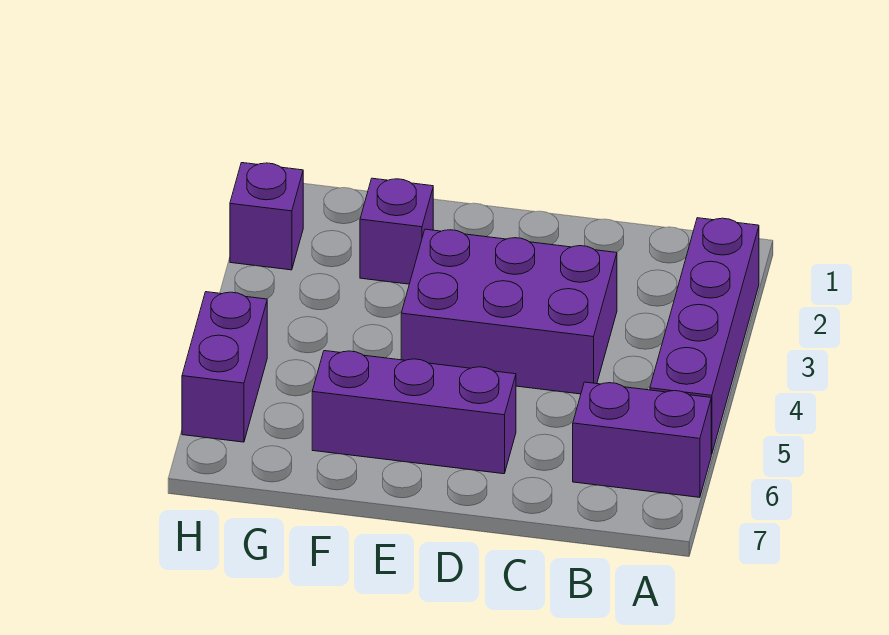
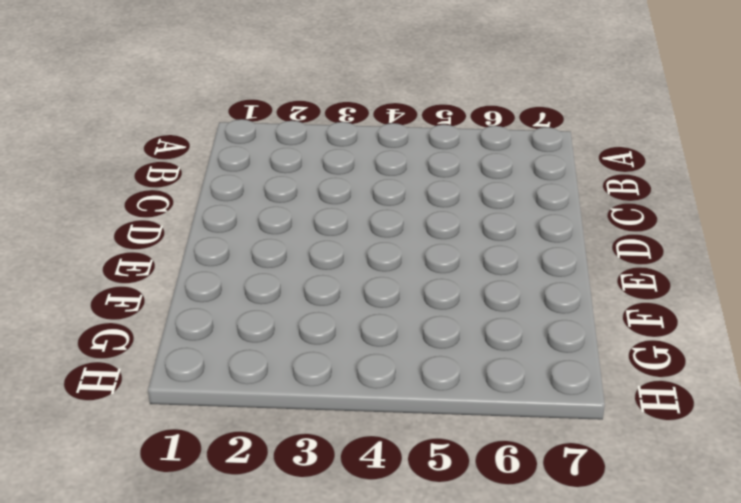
none -> purple brick A2:A5 level 1
none -> purple brick A6:B6 level 1

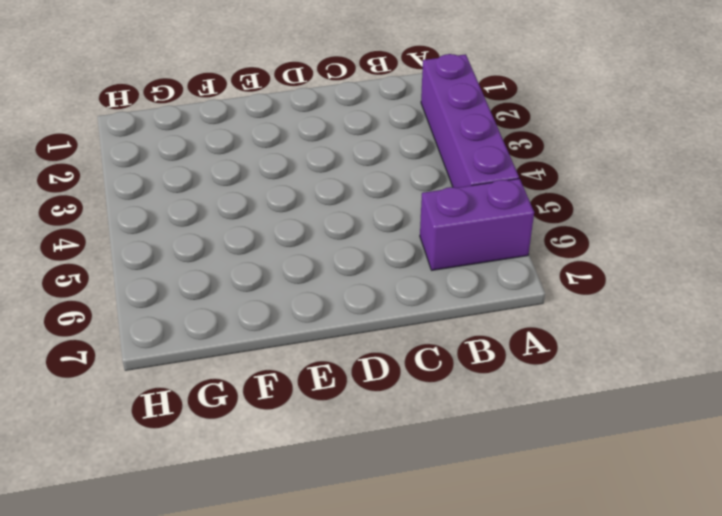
none -> purple brick C3:E4 level 1
none -> purple brick D6:F6 level 1

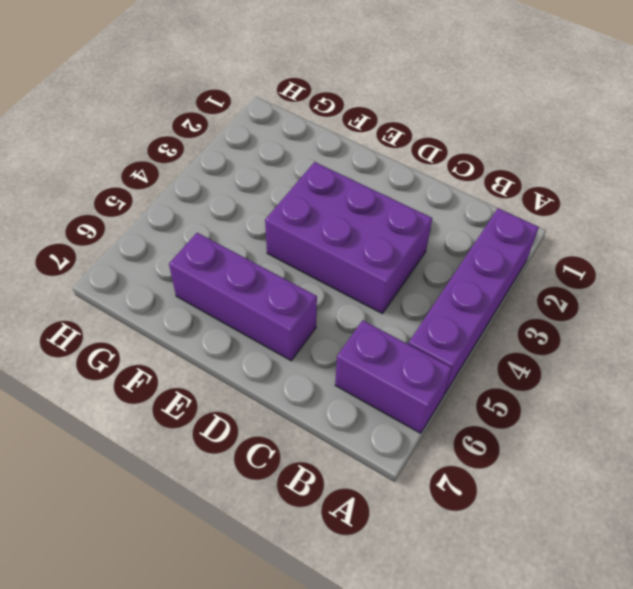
none -> purple brick F2 level 1
none -> purple brick H2 level 1

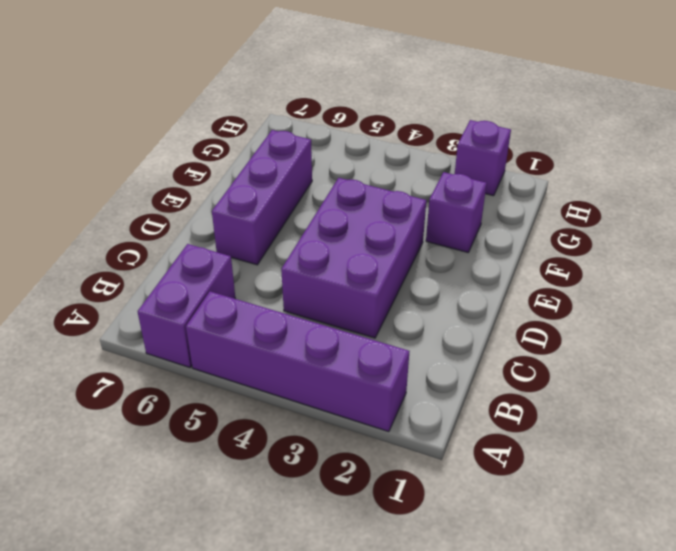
none -> purple brick H5:H6 level 1

